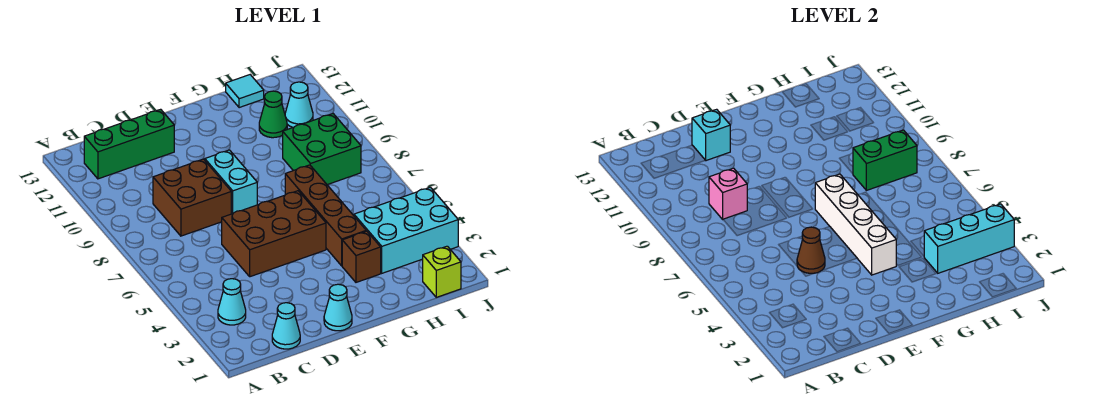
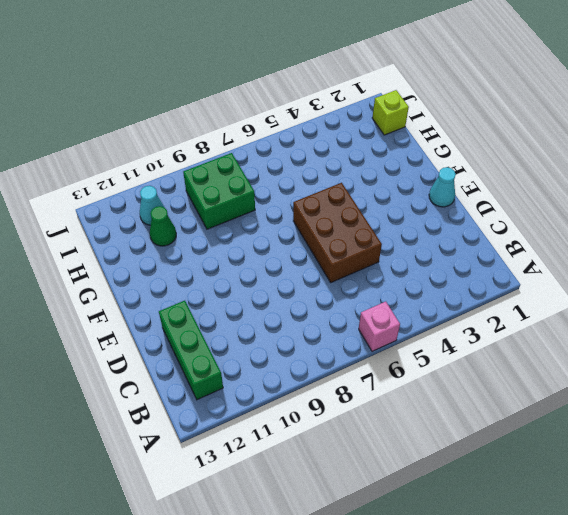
pink brick A6 level 1 -> pink brick C9 level 2
none -> cyan cone B3 level 1
none -> cyan cone C1 level 1
none -> brown brick C8:D9 level 1

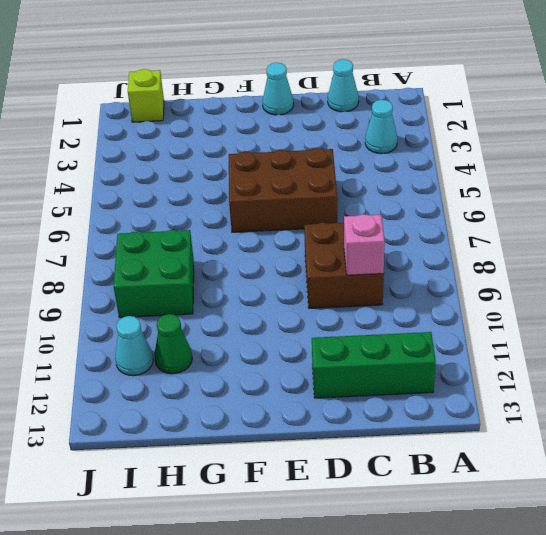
none -> cyan brick E8:E9 level 1
none -> brown brick G3 level 1
none -> brown brick G4:G7 level 1

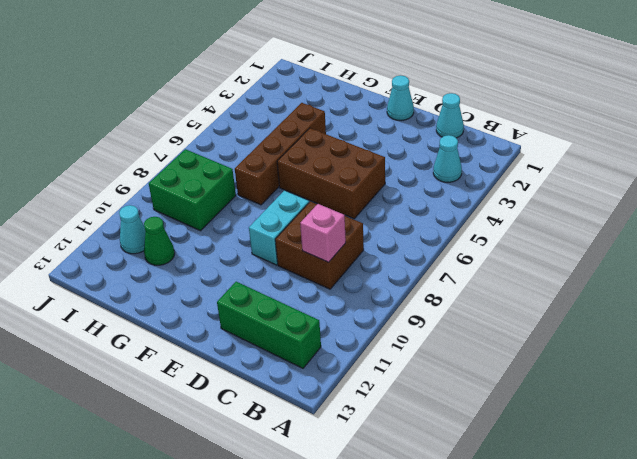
none -> brown brick G3 level 1
none -> cyan brick H3:J4 level 1
none -> cyan tile H13 level 1

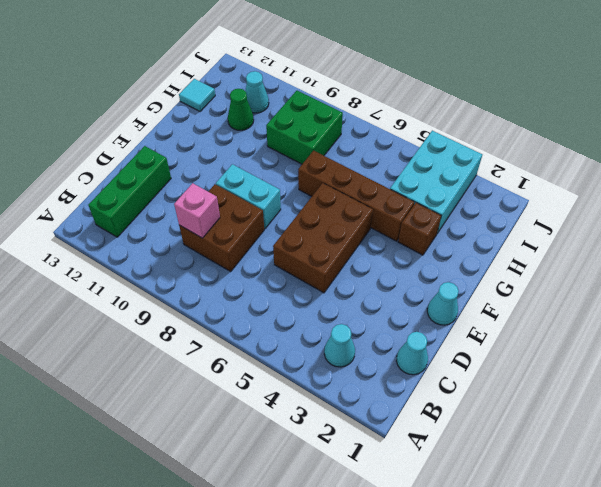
none -> lime brick I1 level 1
none -> brown cone D5 level 2
none -> cyan brick D12 level 2

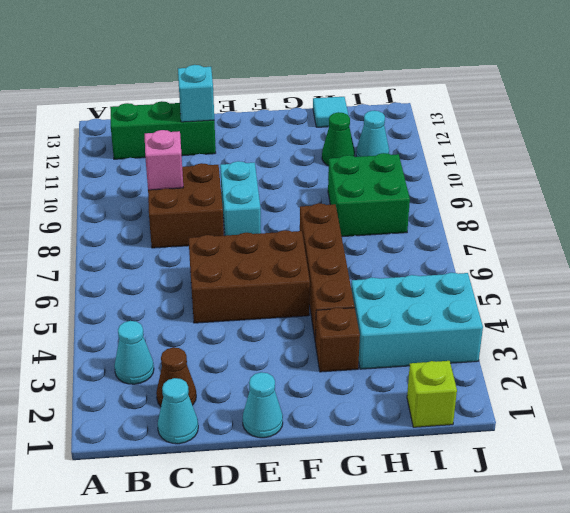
brown cone C2 level 1 -> brown cone D5 level 2
none -> white brick F4:F7 level 2
none -> cyan brick H3:J3 level 2
none -> green brick H8:I8 level 2

